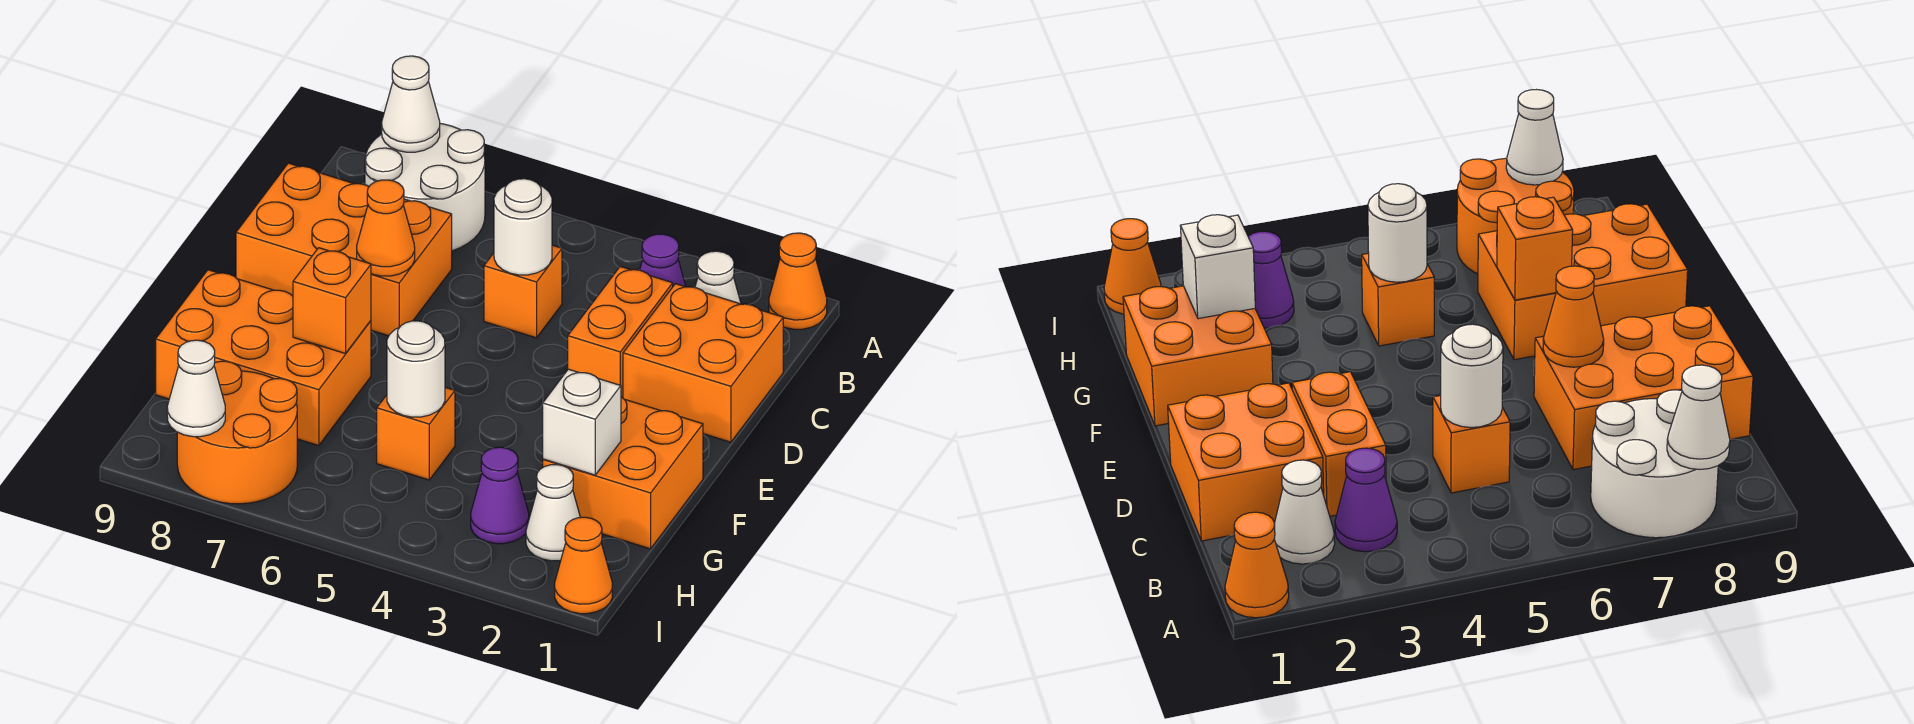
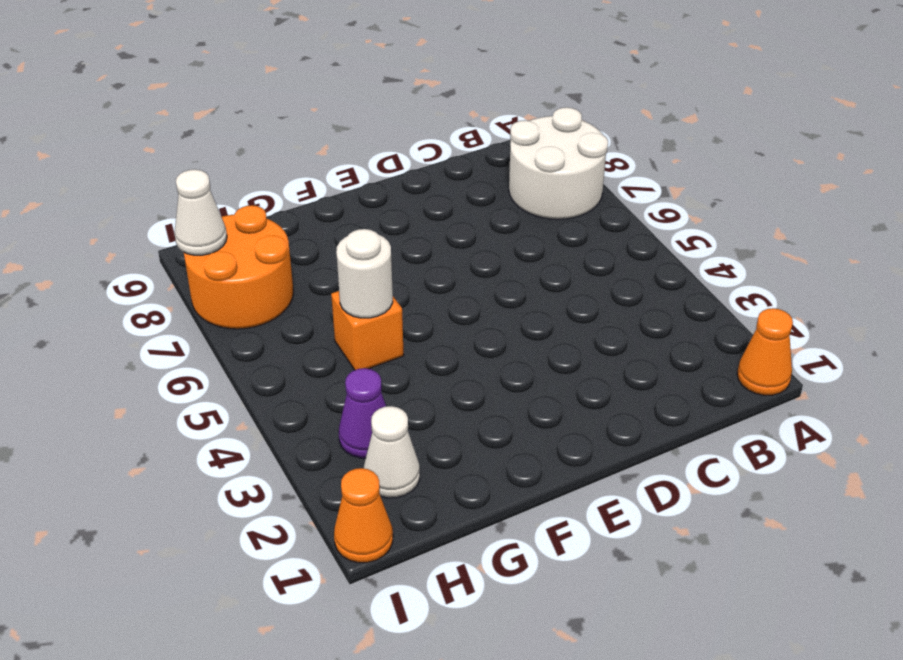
none -> white cone B2 level 1
none -> purple cone B3 level 1
none -> orange brick C1:D2 level 1

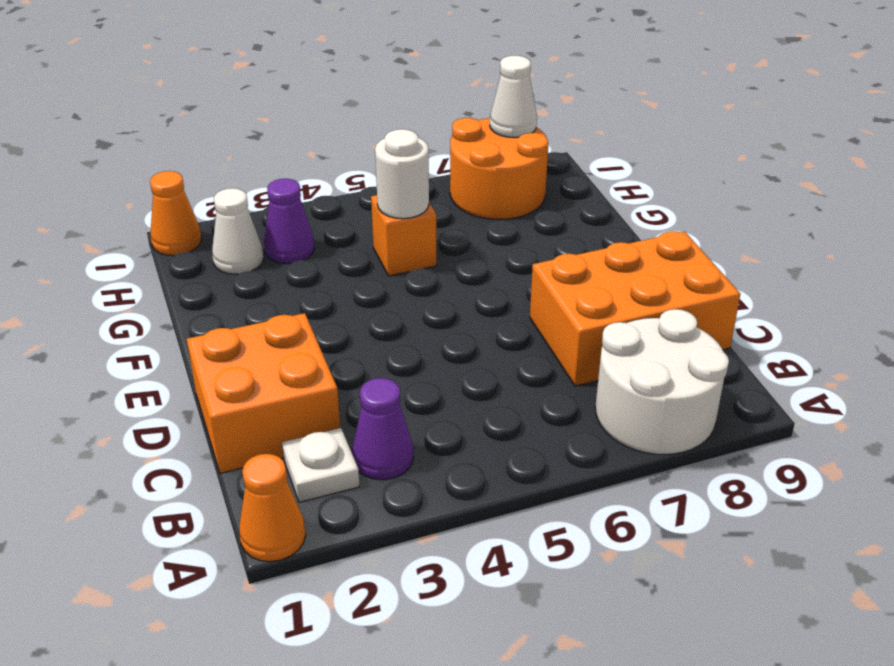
white plate B2 level 1 -> white cone B2 level 1
none -> orange brick C3:D3 level 1
none -> orange brick C5 level 1
none -> orange brick F1:G2 level 1

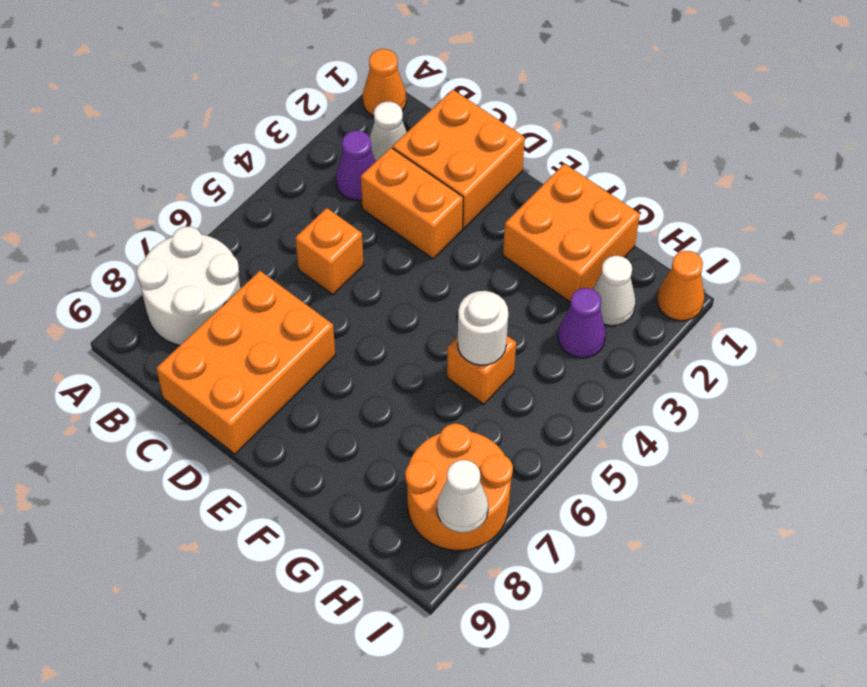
none -> orange brick F7:G9 level 1
none -> white cone A8 level 2
none -> white round brick C5 level 2

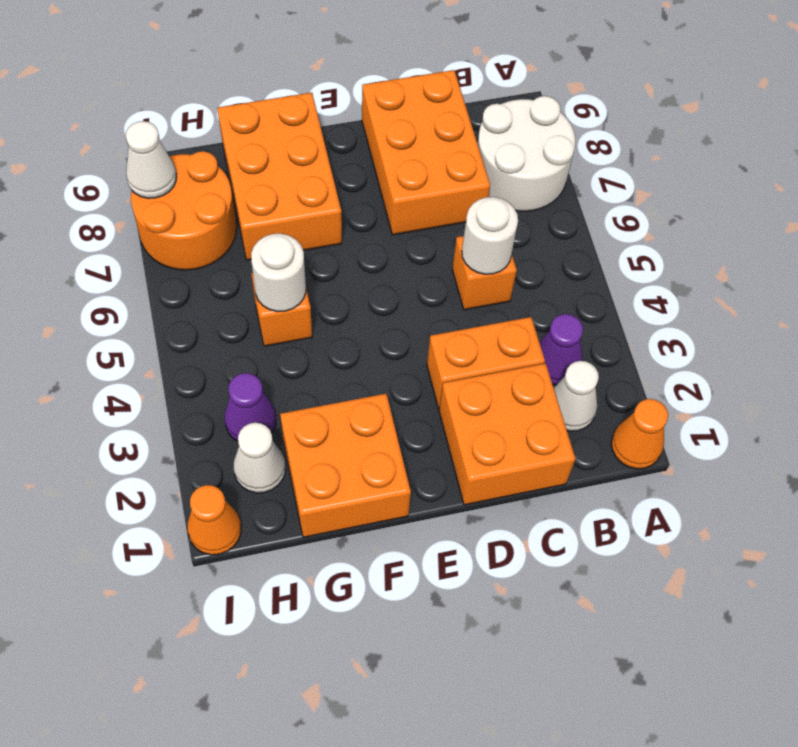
none -> white cone A8 level 2
none -> orange cone D7 level 2
none -> orange brick F7 level 2

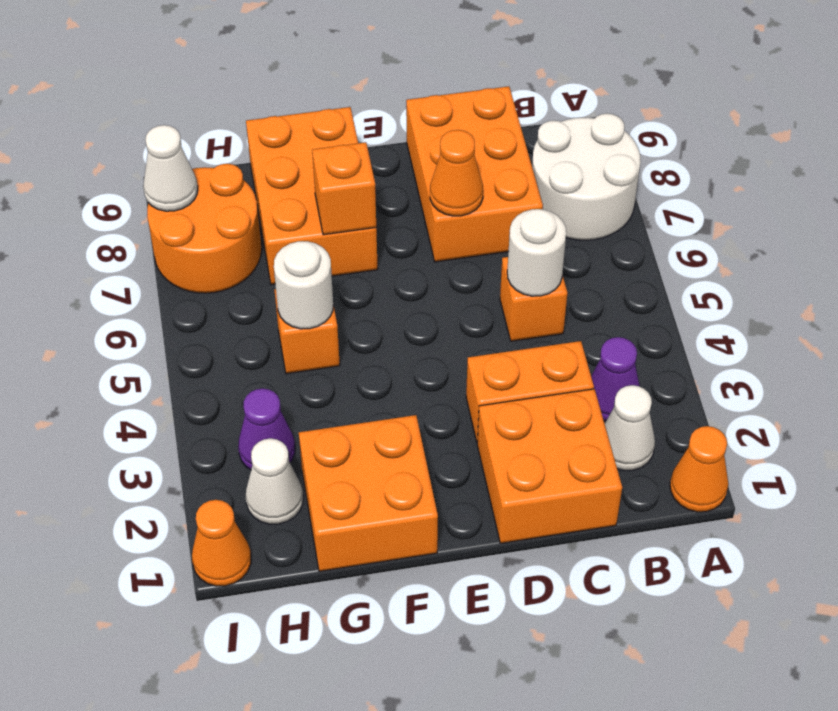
none -> white cone A8 level 2
none -> white brick G2 level 2

